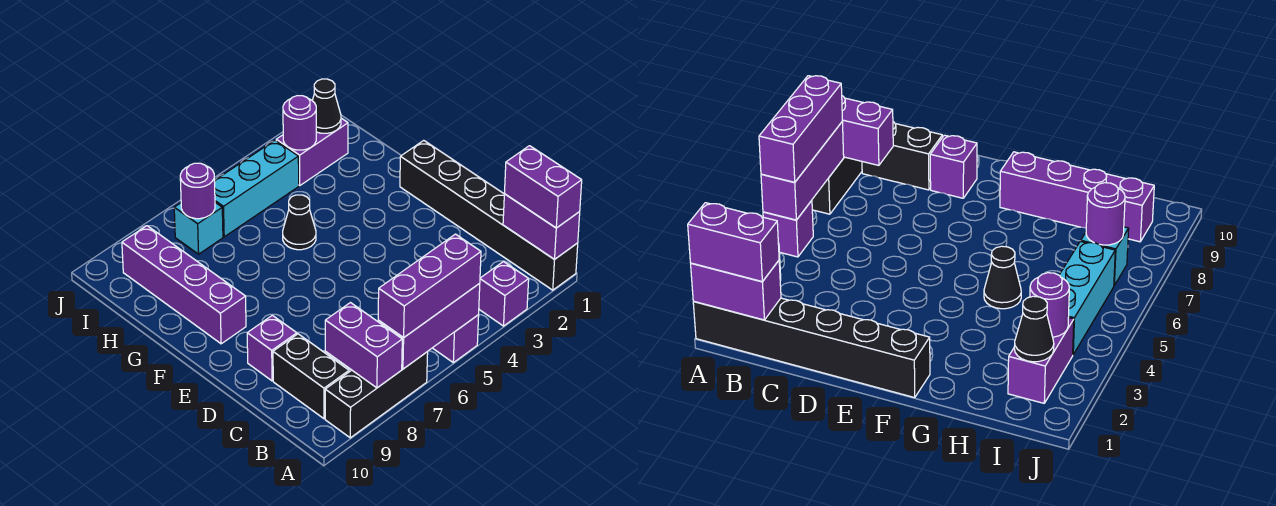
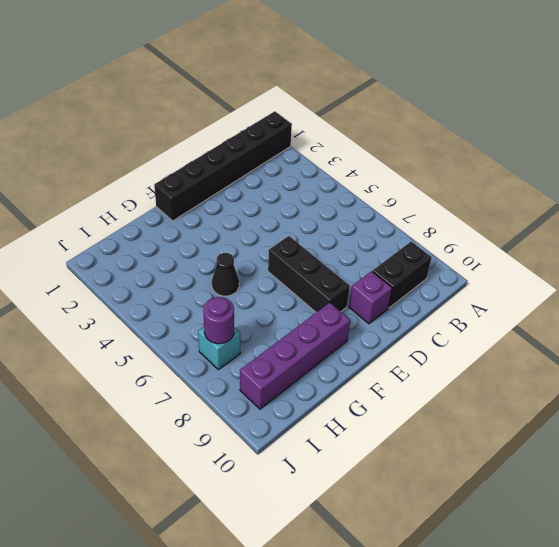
black brick E6:E8 level 1 -> black brick A7:A9 level 1
none -> purple brick A3 level 1
none -> purple brick A5 level 1
none -> purple brick I2:I3 level 1

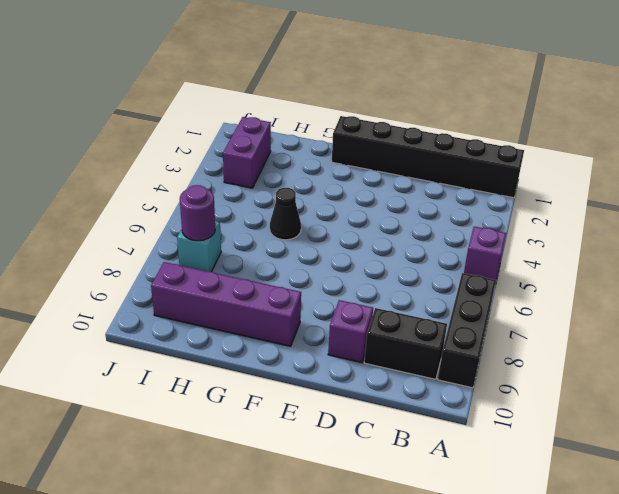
none -> purple brick A3 level 1
none -> cyan brick I4:I6 level 1
none -> purple brick A1:B1 level 2

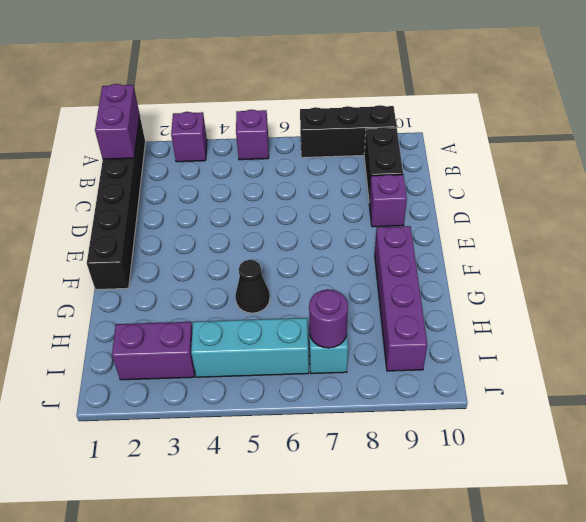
none -> purple brick A5:A7 level 2
none -> purple brick A8:B8 level 2
none -> black cone I2 level 2

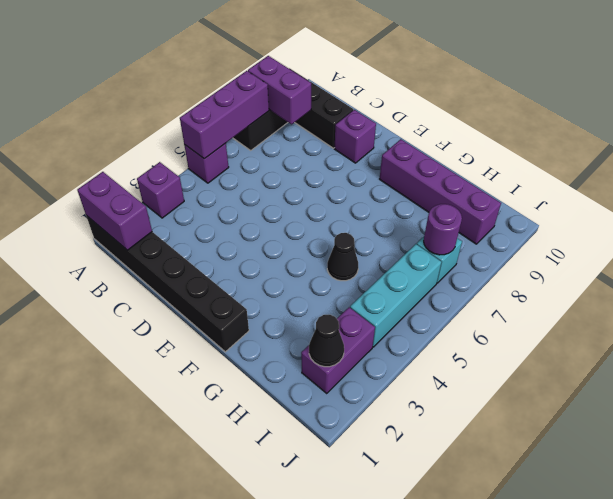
none -> purple round brick I3 level 2
none -> purple brick A1:B1 level 3
none -> purple brick A5:A7 level 3

